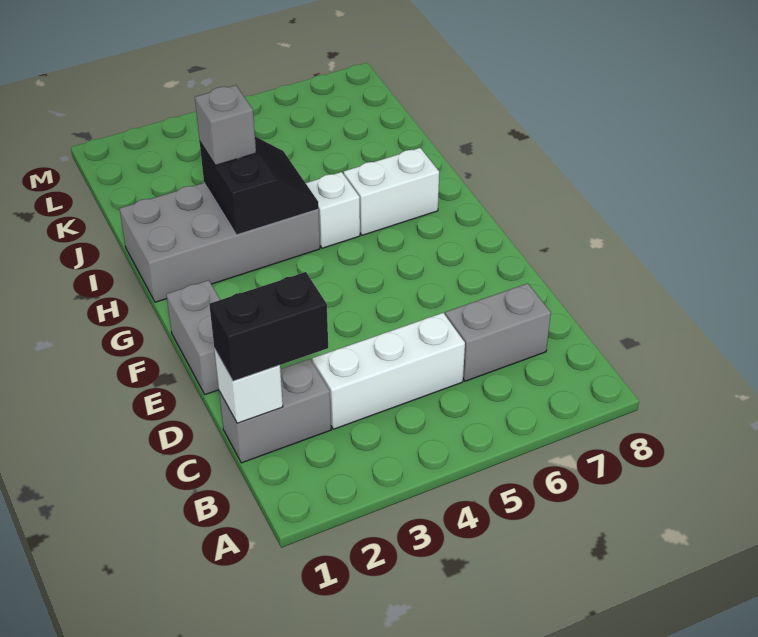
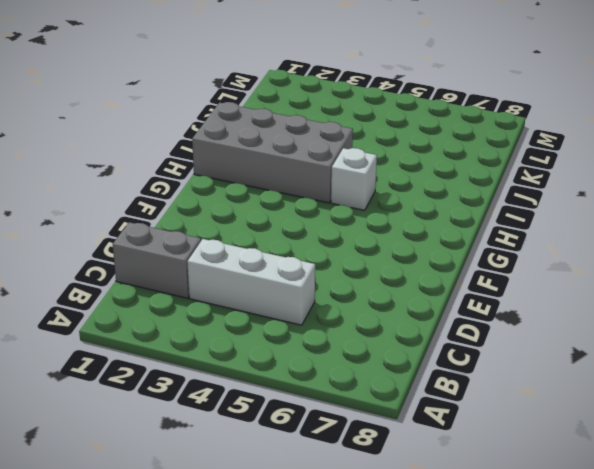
none -> grey brick C6:C7 level 1
none -> grey brick E1:F1 level 1

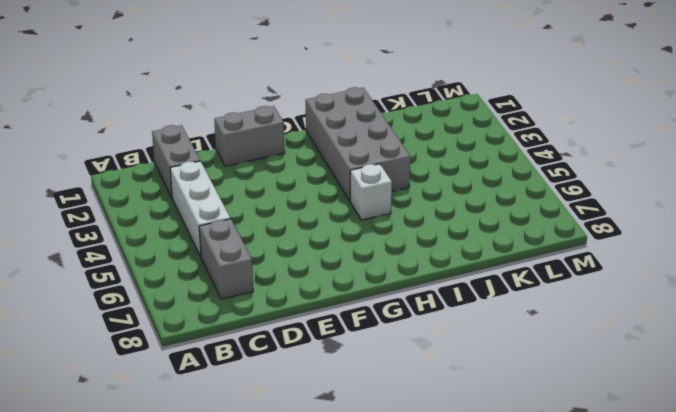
none -> white brick H6:H7 level 1
none -> white brick C1 level 2

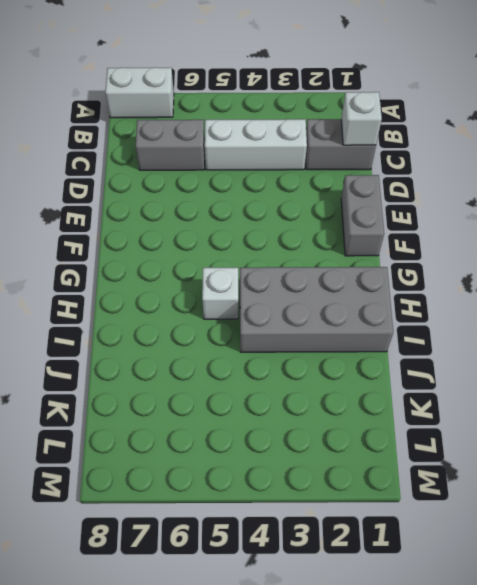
white brick A7:A8 level 1 -> white brick H6:H7 level 1
none -> black slope H3:I4 level 2 top 3
none -> black brick C1:C2 level 3

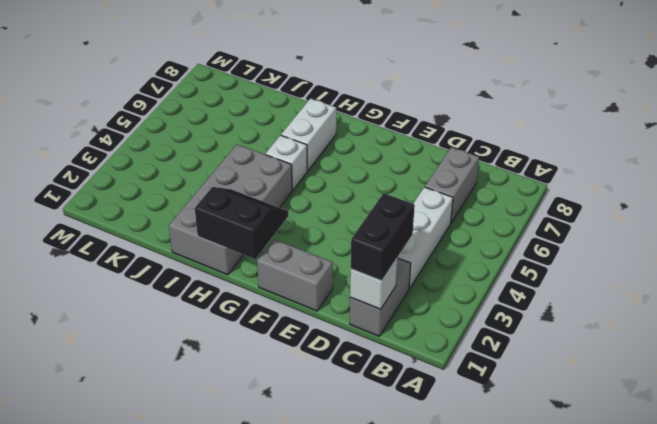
black slope G1:H2 level 2 top 1 -> black slope H3:I4 level 2 top 3
none -> grey brick I3 level 3

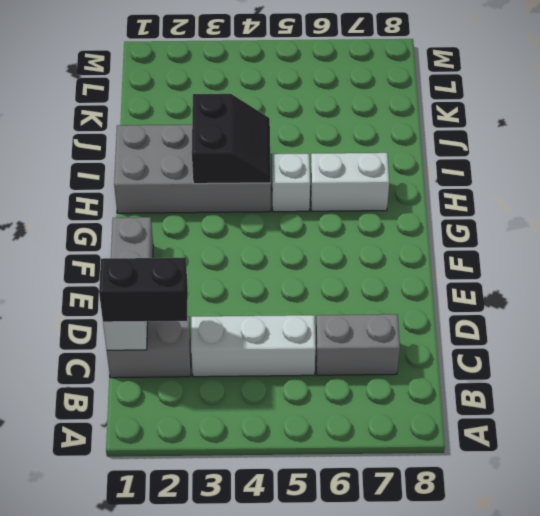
none -> grey brick I3 level 3

